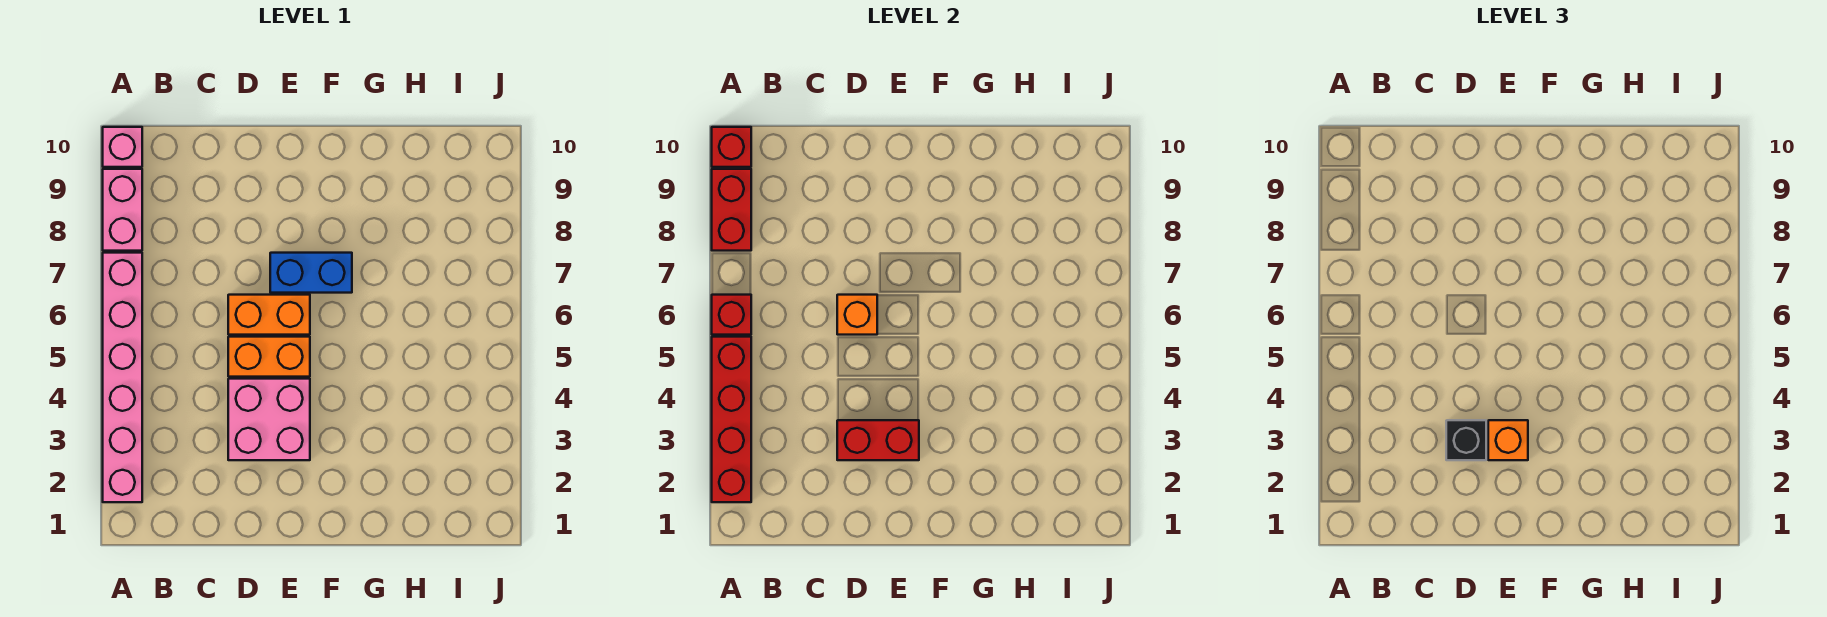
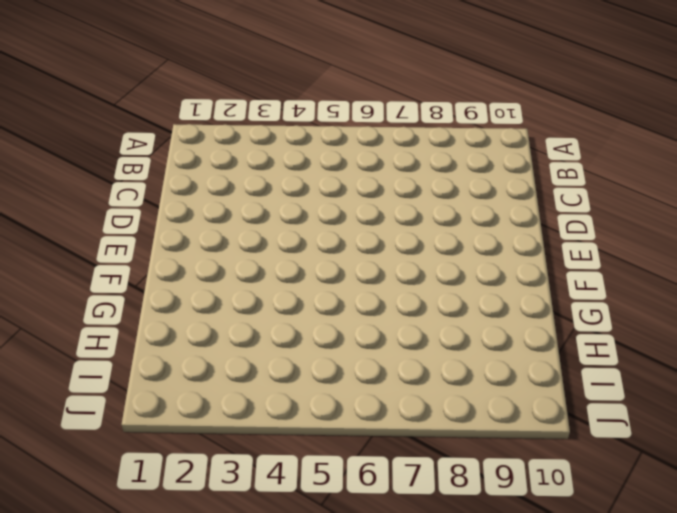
none -> pink brick A2:A7 level 1
none -> pink brick A8:A9 level 1
none -> pink brick A10 level 1

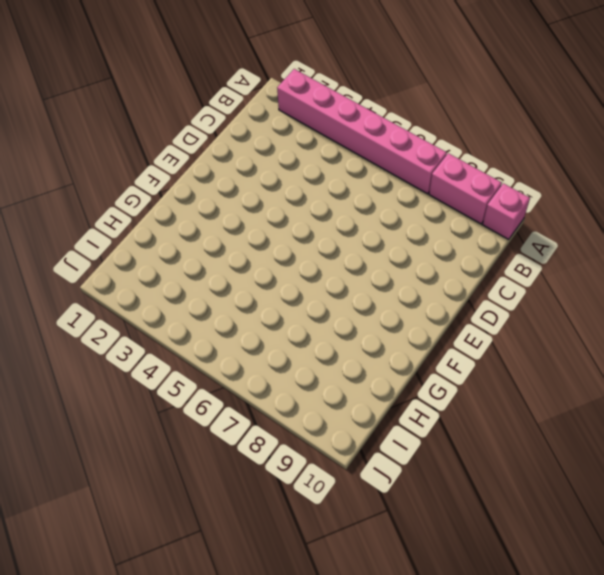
none -> pink brick D3:E4 level 1
none -> orange brick D5:E5 level 1
none -> orange brick D6:E6 level 1

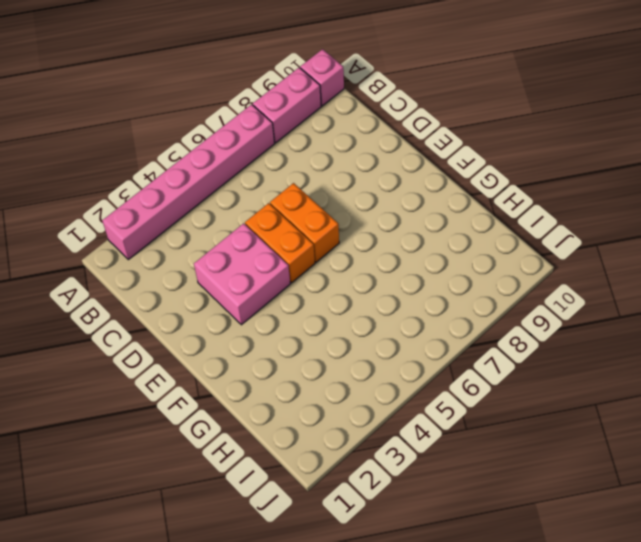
none -> blue brick E7:F7 level 1
none -> red brick A2:A5 level 2
none -> red brick A6 level 2

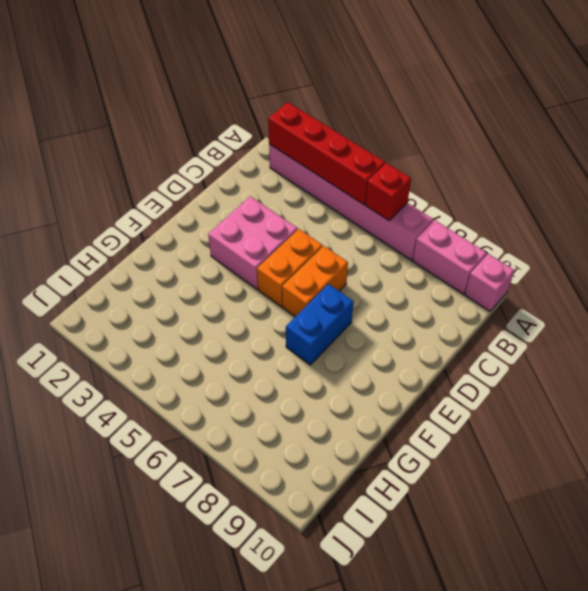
none -> red brick A8:A9 level 2
none -> red brick A10 level 2
none -> red brick D3:E3 level 2

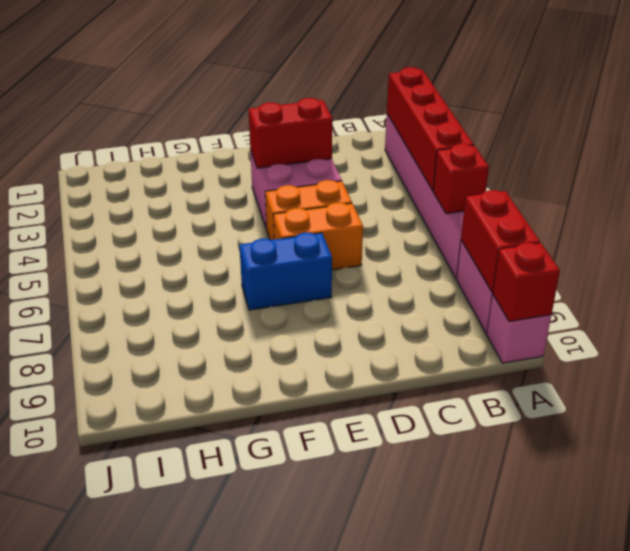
none -> orange brick D6 level 2
none -> black brick D3 level 3
none -> orange brick E3 level 3

